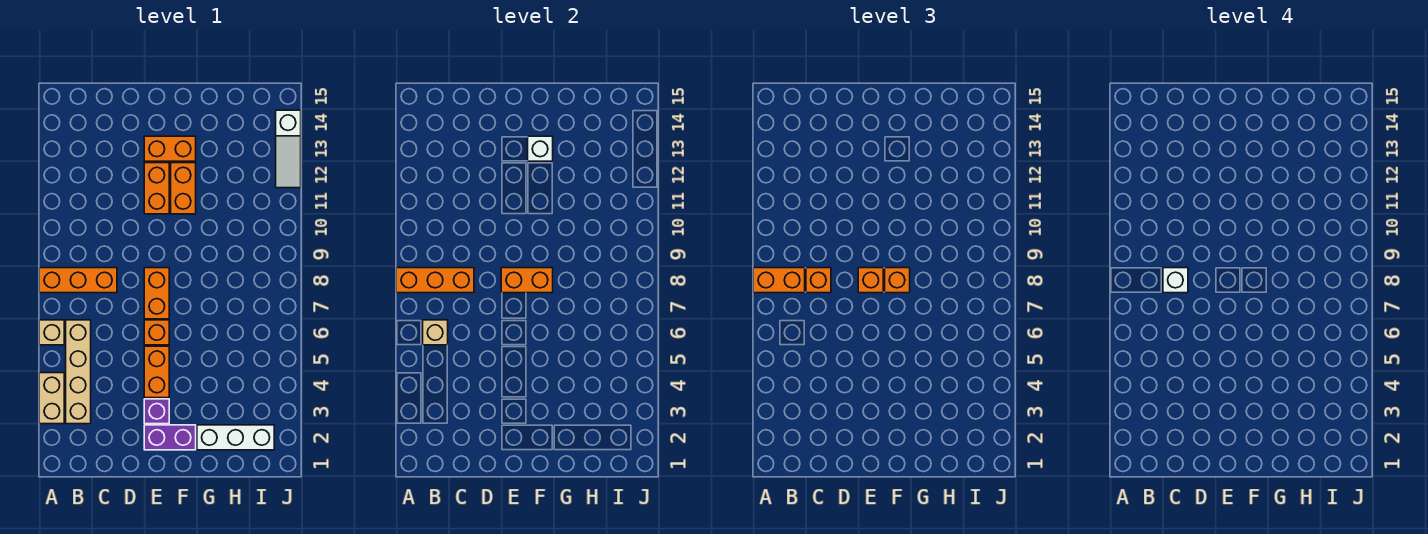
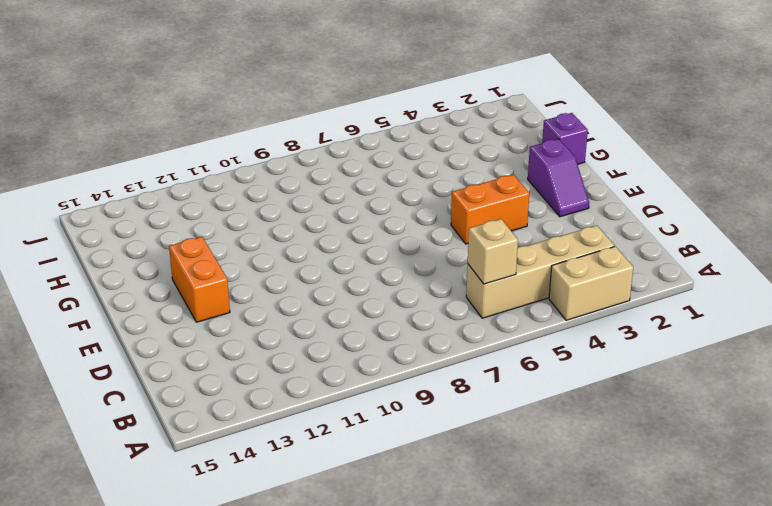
purple slope E2:F2 level 1 top F -> purple brick E2:F2 level 1
purple brick G1 level 1 -> purple brick E3 level 1
none -> tan brick A6 level 1
none -> orange brick A8:C8 level 1
none -> orange brick E6 level 1

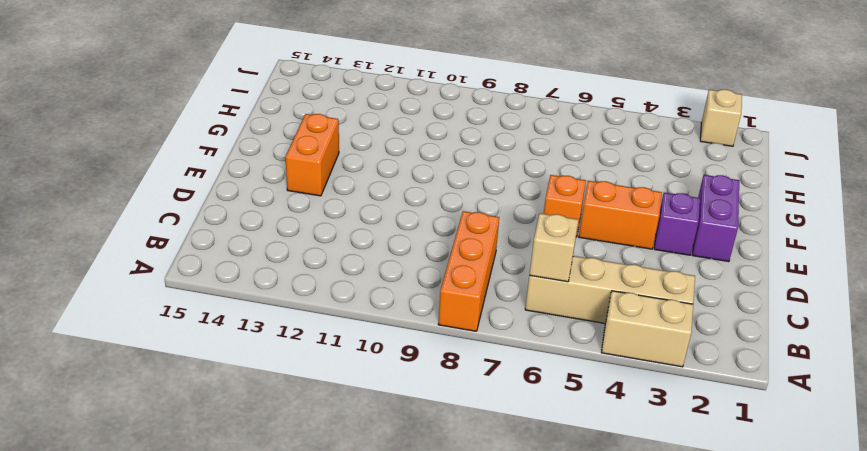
tan brick J2 level 1 -> tan brick A6 level 1
none -> orange brick E7:E8 level 1
none -> orange brick E11:E12 level 1
none -> orange brick F11:F12 level 1

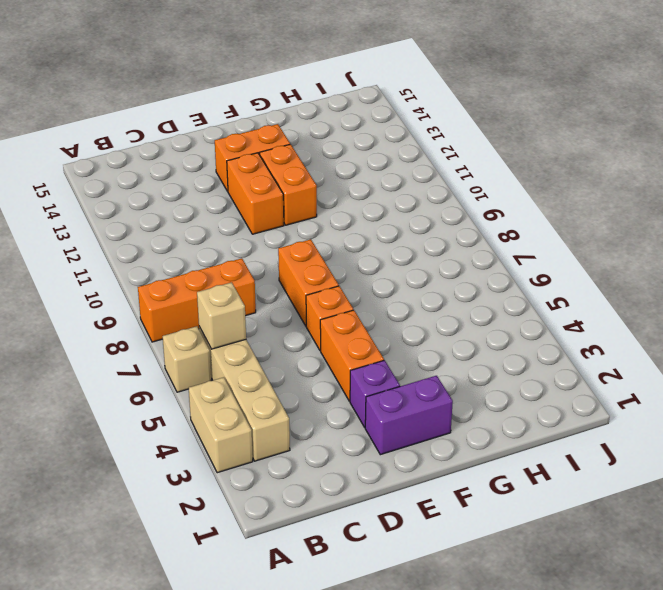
none -> white brick G2:I2 level 1
none -> white slope J12:J14 level 1 top 14
none -> orange brick A8:C8 level 2

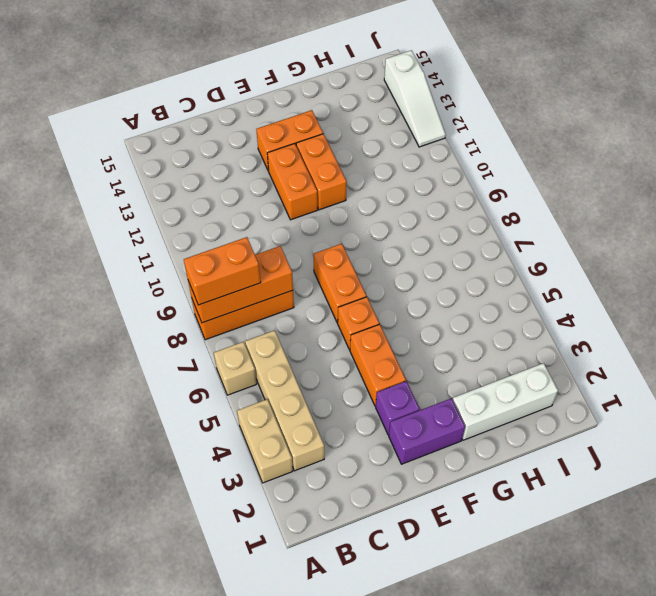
none -> tan brick B6 level 2
none -> orange brick E8:F8 level 2
none -> white brick F13 level 2

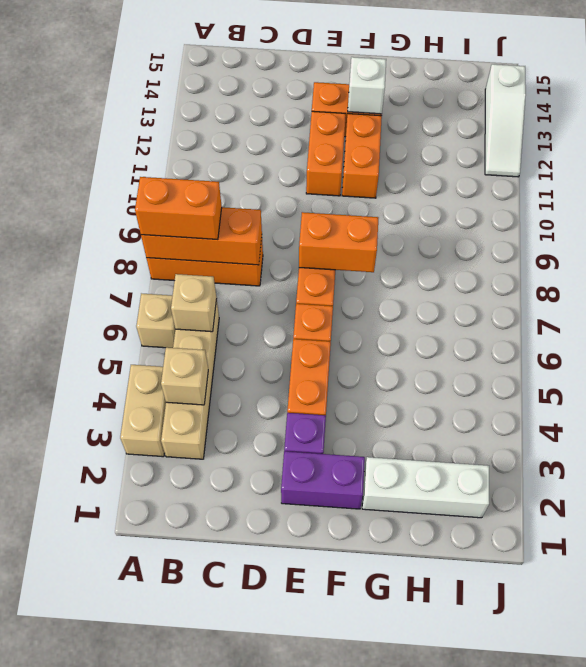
tan brick B4 level 2 -> none
none -> orange brick C8 level 3
none -> orange brick E8 level 3
none -> orange brick F8 level 3

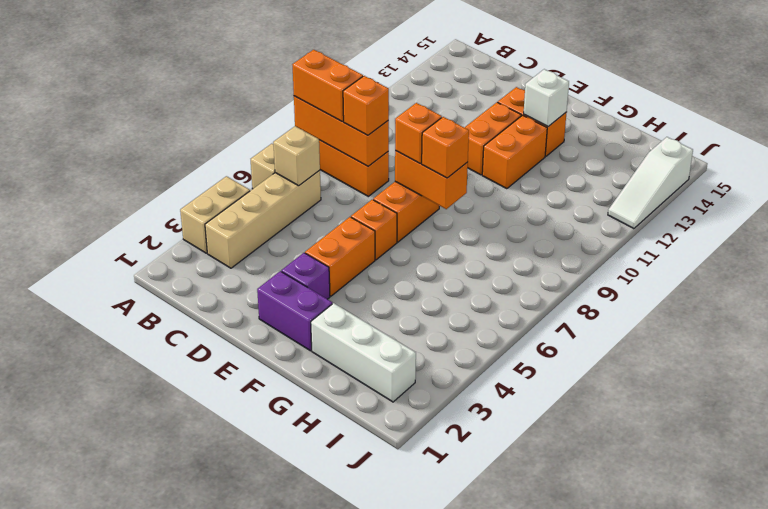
none -> white brick C8 level 4

